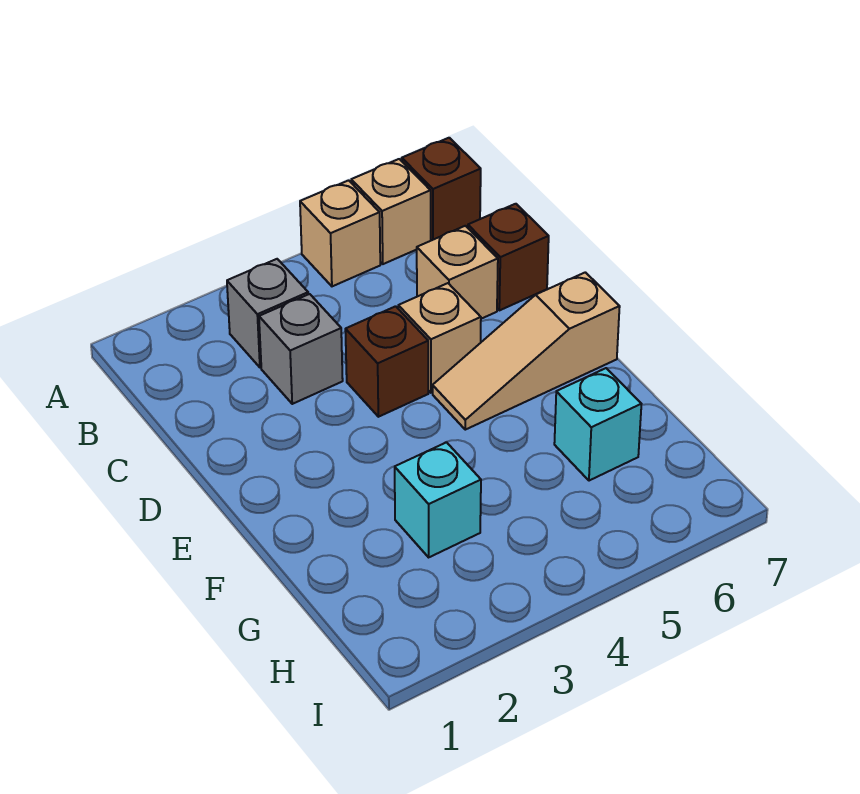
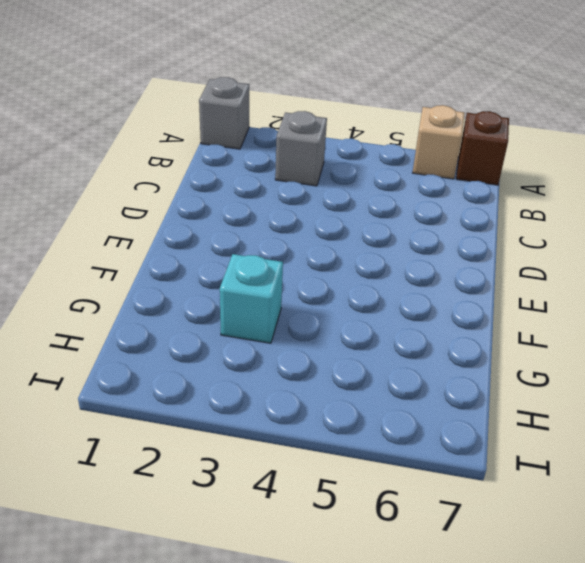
grey brick A1 level 1 -> grey brick C3 level 1
none -> tan brick A5 level 1
none -> tan brick C6 level 1
none -> brown brick C7 level 1

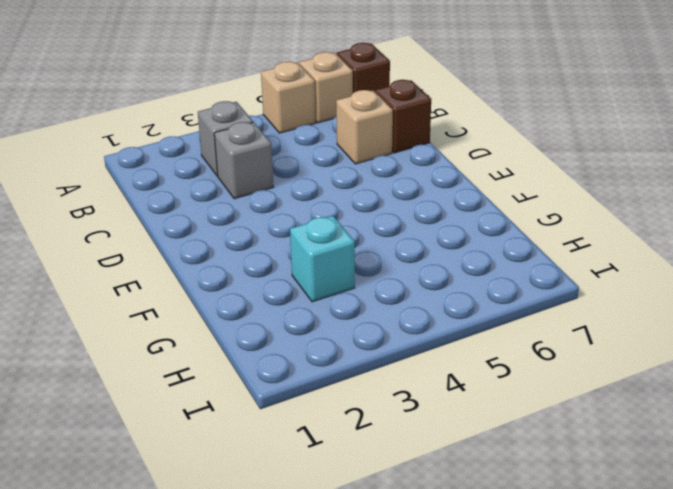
none -> brown brick D4 level 1
none -> tan brick D5 level 1
none -> tan slope E5:E7 level 1 top 7

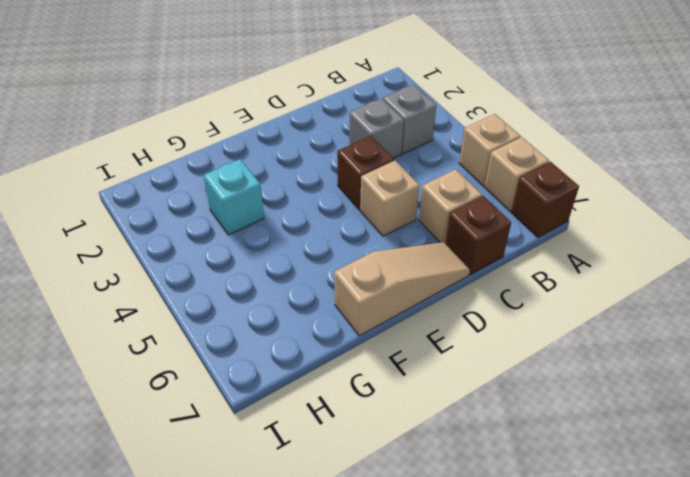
tan slope D7:F7 level 1 top F -> tan slope E5:E7 level 1 top 7
none -> cyan brick G6 level 1

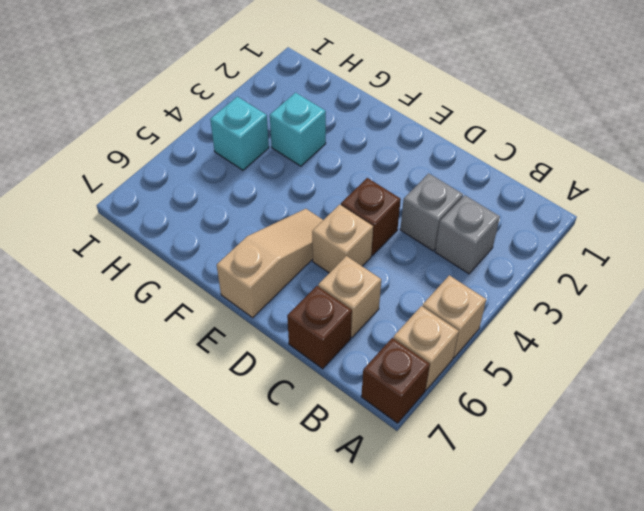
cyan brick H4 level 1 -> cyan brick G6 level 1

